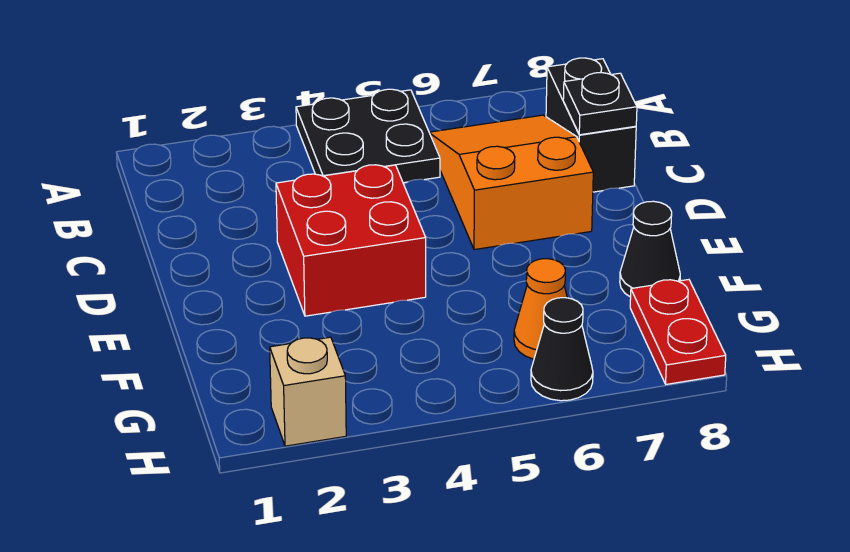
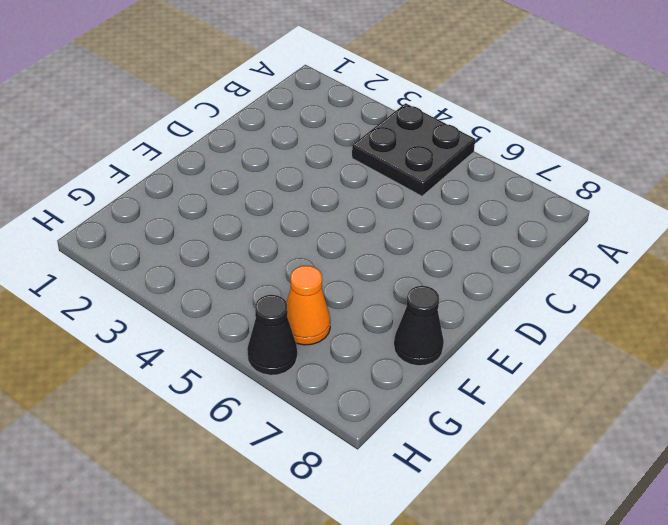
none -> orange slope B6:D7 level 1 top D
none -> black brick B8:C8 level 1

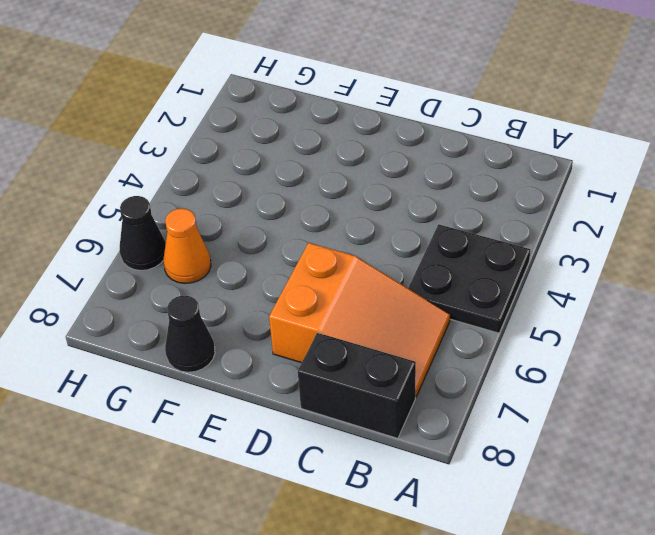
none -> red brick D3:E4 level 1
none -> red plate G8:H8 level 1

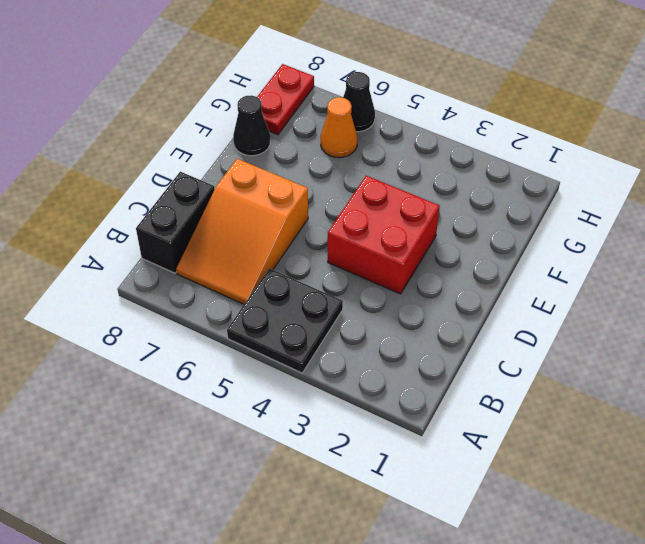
none -> tan brick H2 level 1
none -> black plate C8 level 2

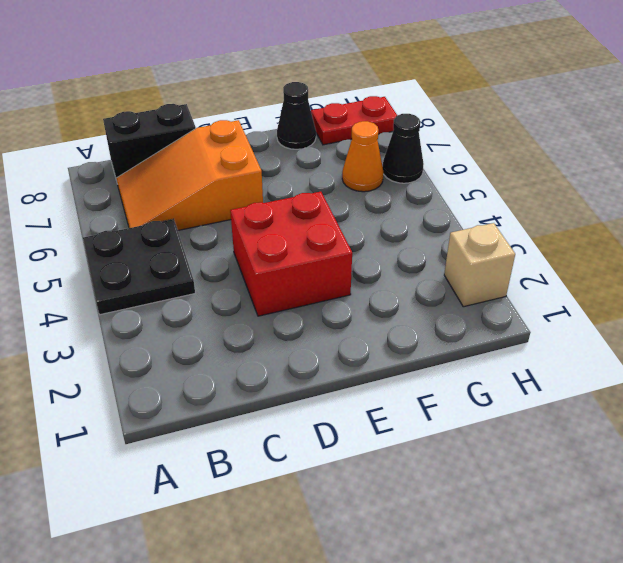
none -> black plate C8 level 2

